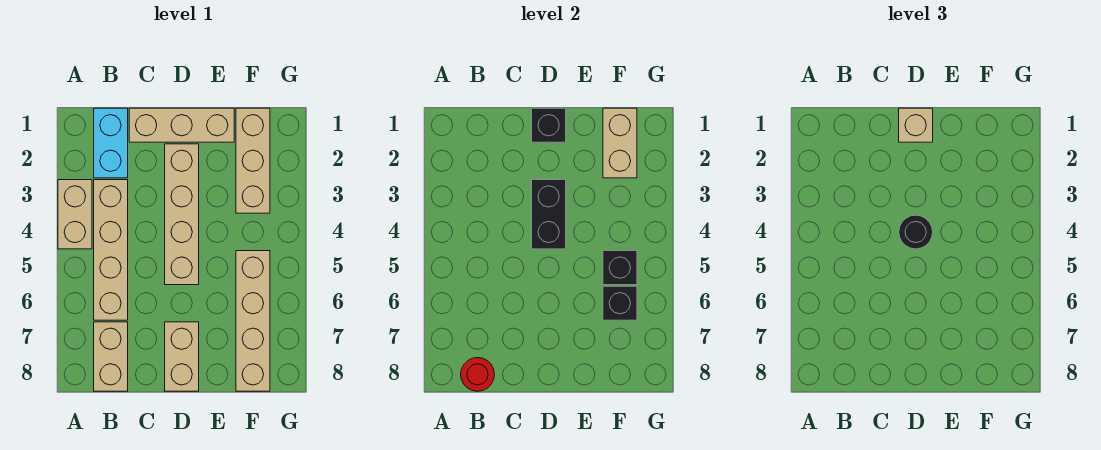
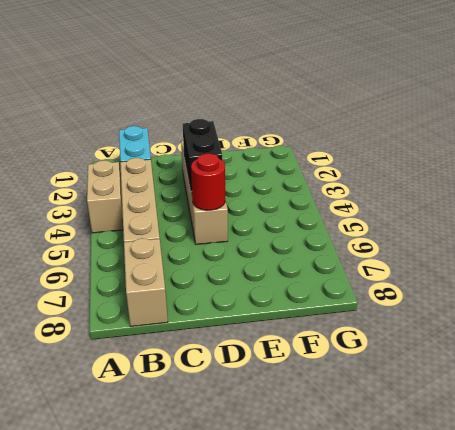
red round brick D5 level 2 -> red round brick B8 level 2
none -> tan brick C1:E1 level 1
none -> tan brick D7:D8 level 1
none -> tan brick F1:F3 level 1

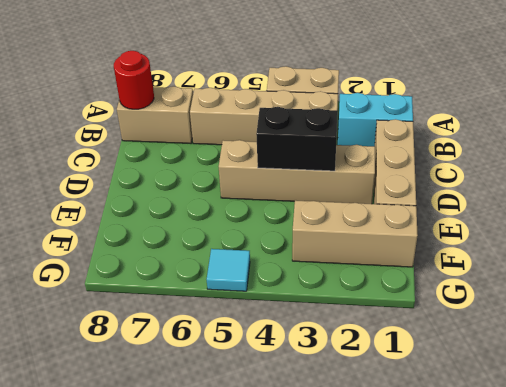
cyan tile G5 level 1 -> none
none -> tan brick D7:D8 level 1
none -> tan brick F5:F8 level 1
none -> black brick D1 level 2

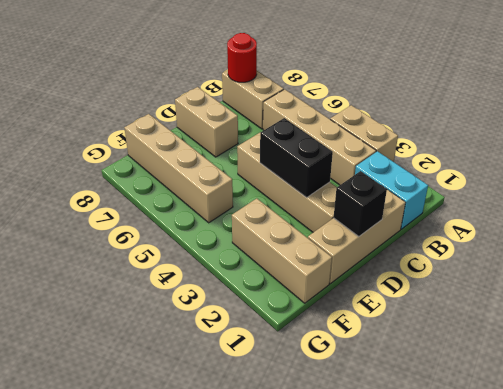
none -> tan brick F1:F2 level 2
none -> black brick F5 level 2
none -> black brick F6 level 2

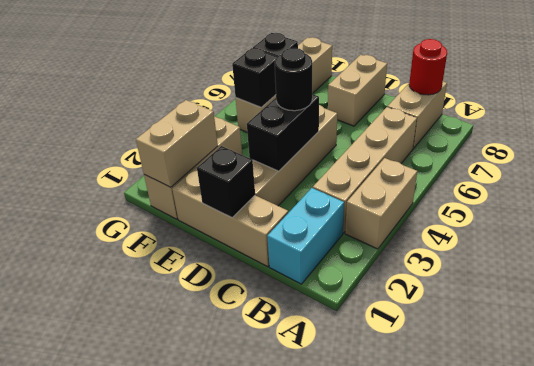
none -> tan brick D1 level 3

